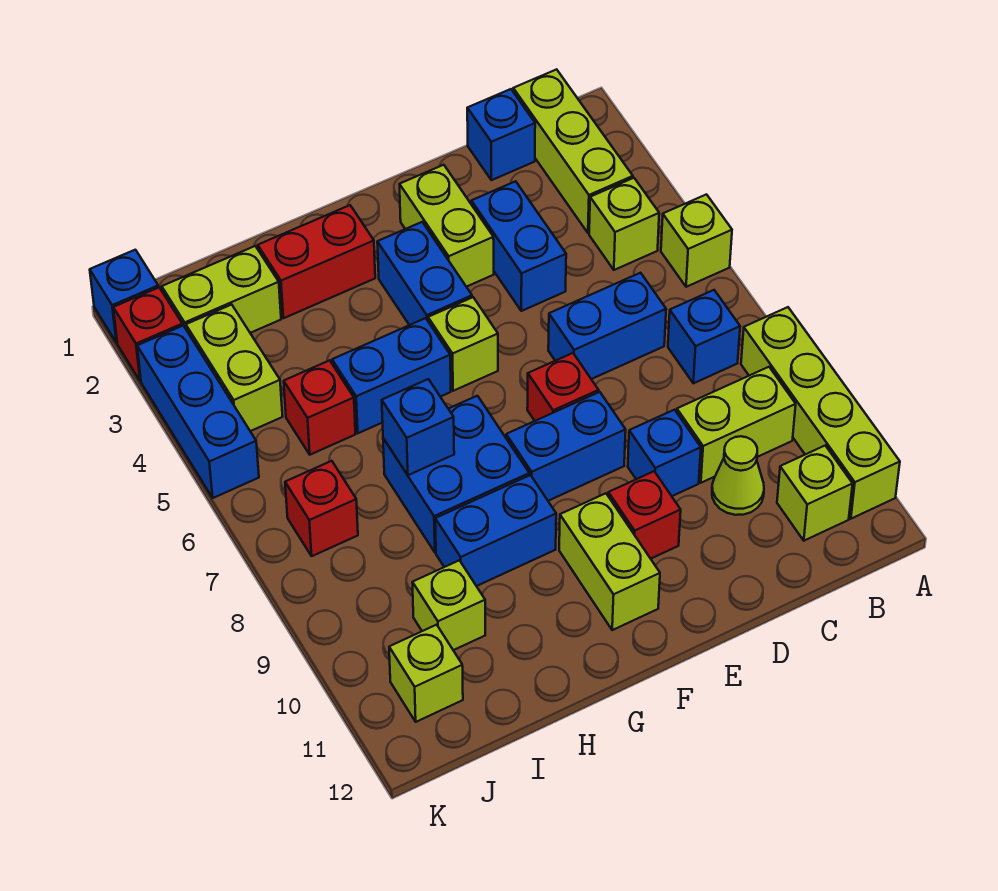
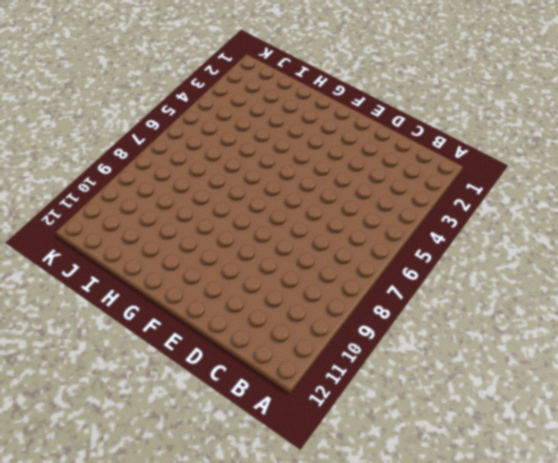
none -> lime brick A5 level 1
none -> lime brick A8:A11 level 1
none -> lime brick B1:B3 level 1
none -> lime brick B4 level 1

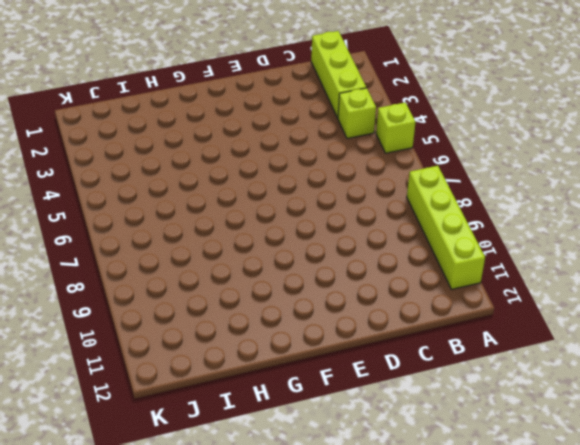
none -> blue brick B7 level 1
none -> lime brick B9:C9 level 1
none -> lime brick B11 level 1
none -> blue brick C1 level 1

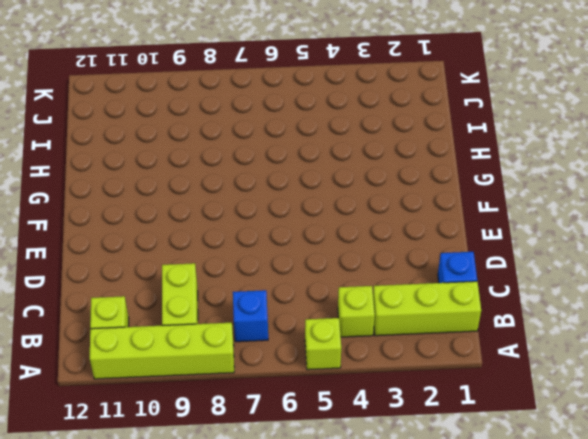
none -> blue brick C6:D6 level 1
none -> lime cone C10 level 1
none -> blue brick D3:D4 level 1
none -> blue brick D9 level 1

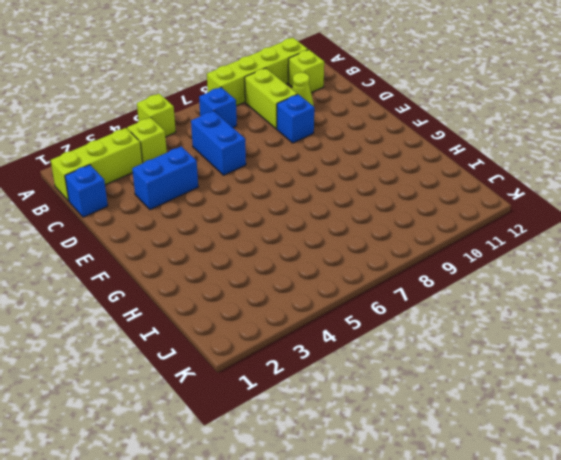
none -> lime brick E2:E3 level 1
none -> red brick E7 level 1
none -> blue brick E8:F8 level 1
none -> red brick E10 level 1

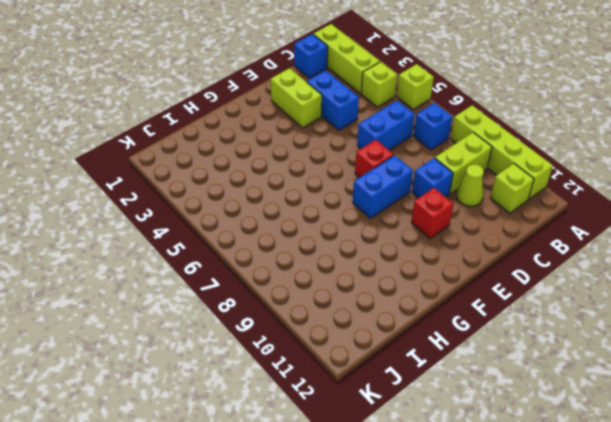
none -> blue brick F3:F4 level 1
none -> lime brick F5 level 1
none -> lime brick F10:F11 level 1
none -> red brick G2:H2 level 1

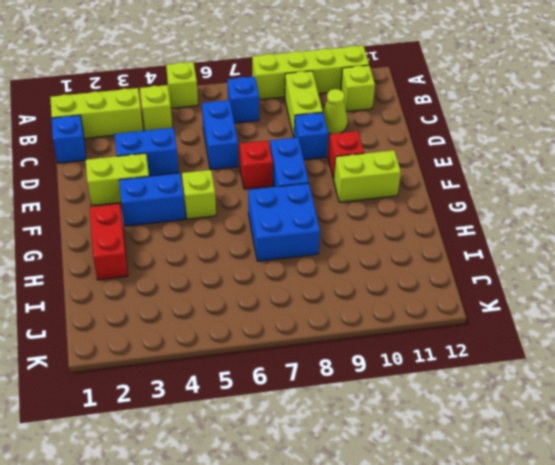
none -> blue brick G5:H5 level 1
none -> blue brick G9:H9 level 1
none -> lime brick I2:J2 level 1
none -> red brick I5 level 1

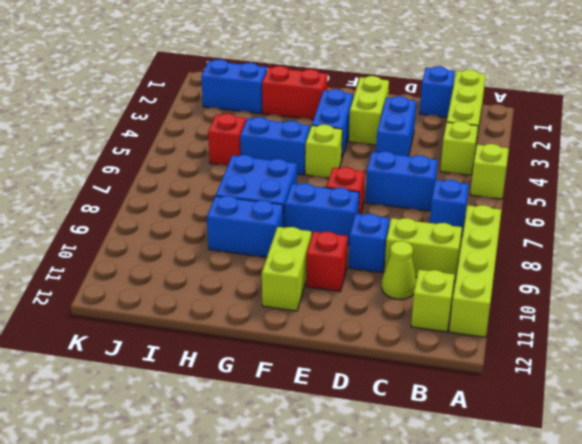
blue brick I2:J2 level 1 -> lime brick I2:J2 level 1
none -> lime brick I10 level 1
none -> lime brick J3:J4 level 1
none -> red brick J7 level 1
none -> lime brick J11 level 1

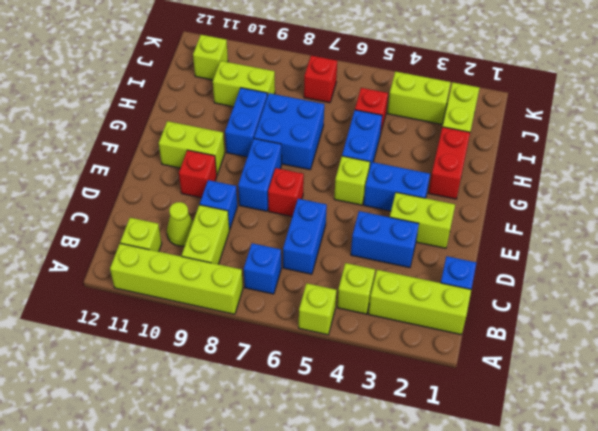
lime brick I9:I10 level 1 -> lime brick I10 level 1
none -> blue brick K1 level 1
none -> red brick K2 level 1
none -> blue brick K3:K5 level 1
none -> blue brick H7 level 2

